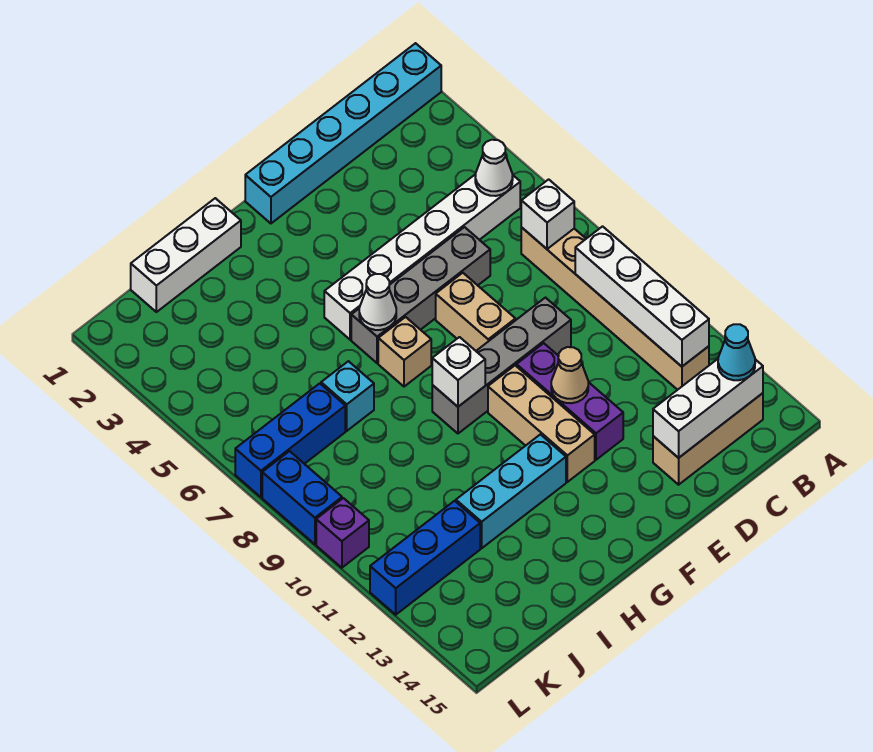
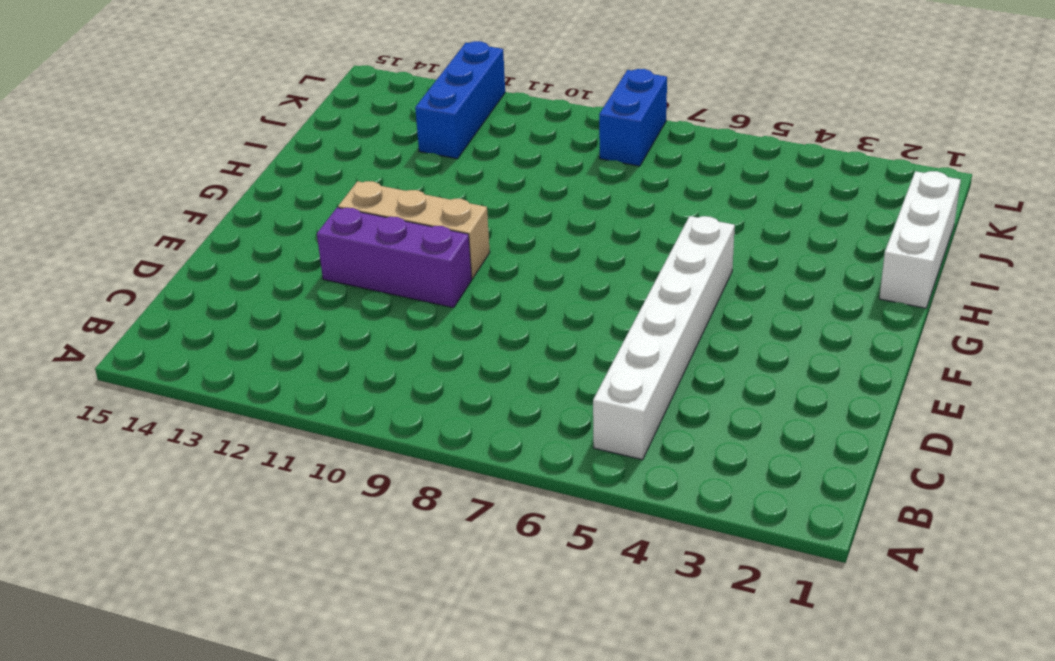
blue brick K8:L8 level 1 -> blue brick L8:L9 level 1
none -> cyan brick A1:F1 level 1
none -> tan brick B7:B12 level 1
none -> tan brick B14:D14 level 1

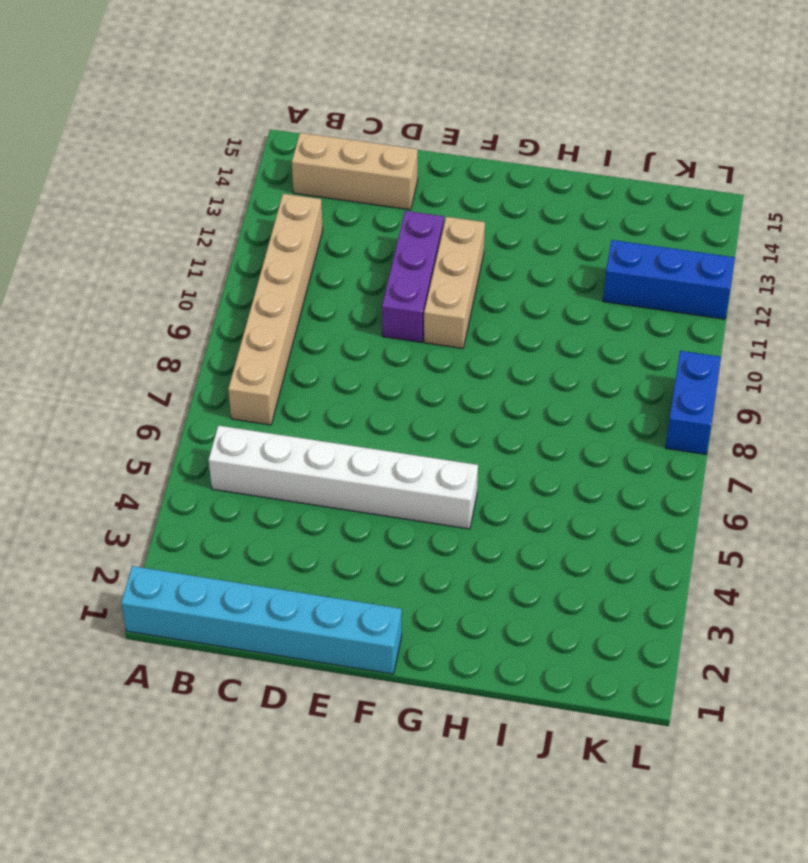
none -> grey brick D6:G6 level 1
none -> grey brick D9:G9 level 1
none -> tan brick E7:E8 level 1

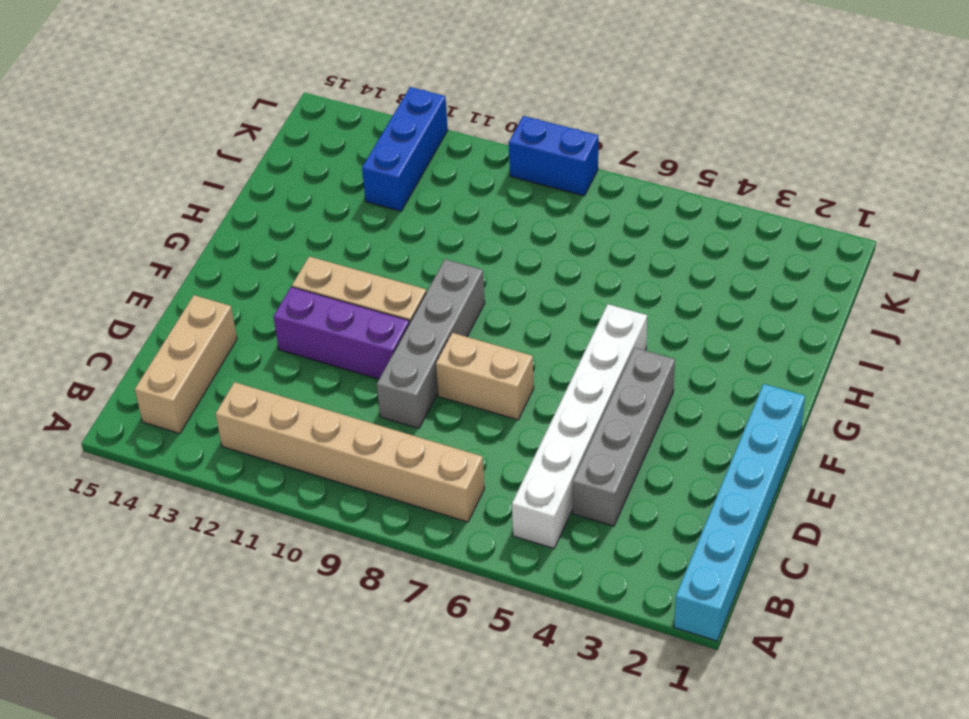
grey brick C4:F4 level 1 -> grey brick D6:G6 level 1
none -> tan brick G7 level 1
none -> cyan brick G12:I12 level 1
none -> white brick H1:J1 level 1

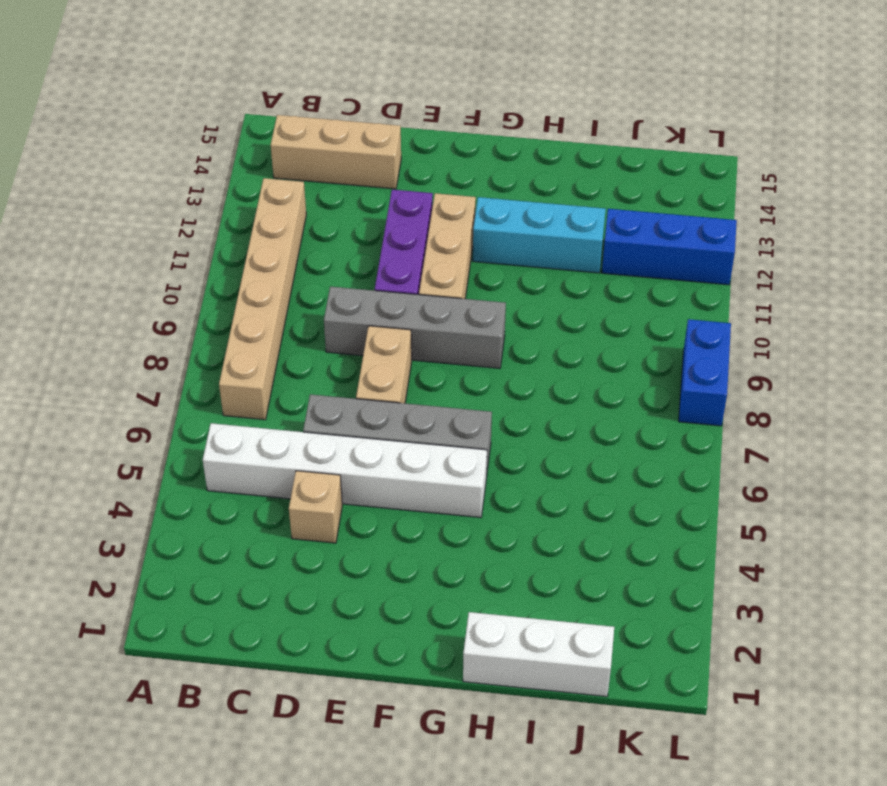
tan brick D4 level 1 -> tan brick G7 level 1
none -> cyan brick A1:F1 level 1
none -> cyan brick I7 level 1
none -> blue brick J7:L7 level 1

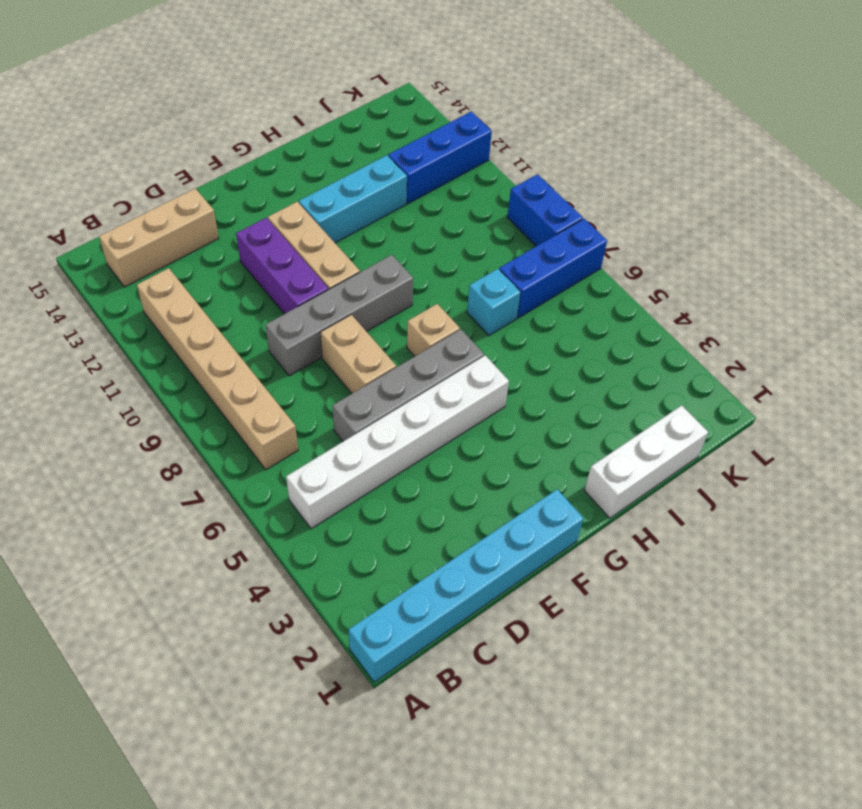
none -> purple brick L10 level 1
none -> white cone B5 level 2
none -> white brick B7 level 2

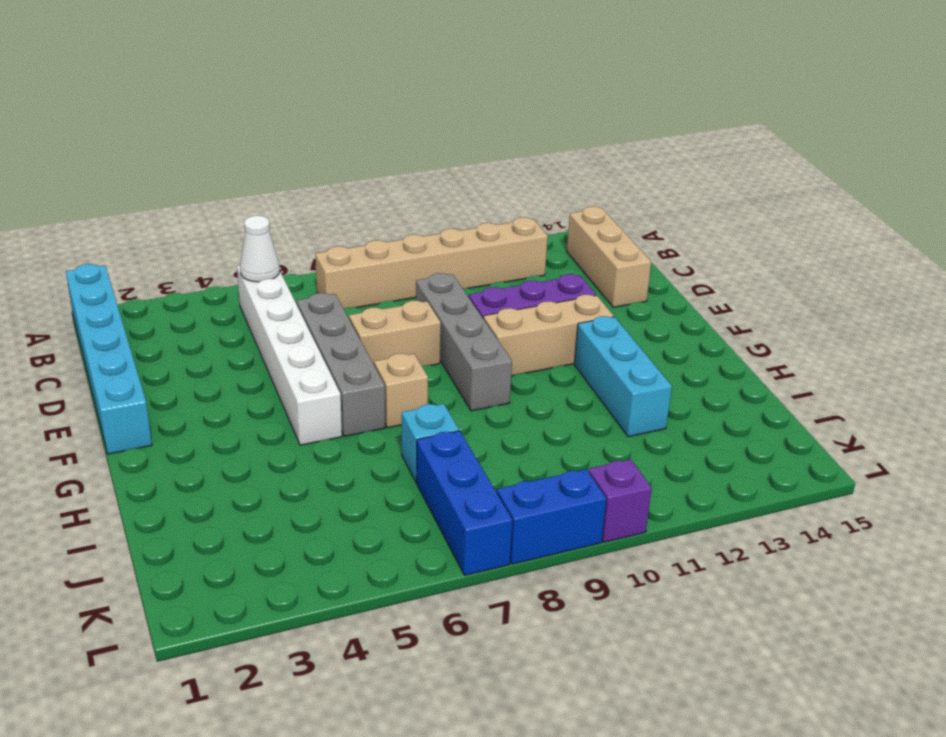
none -> white brick H1:J1 level 1
none -> blue brick J12:L12 level 1
none -> white brick B7 level 2

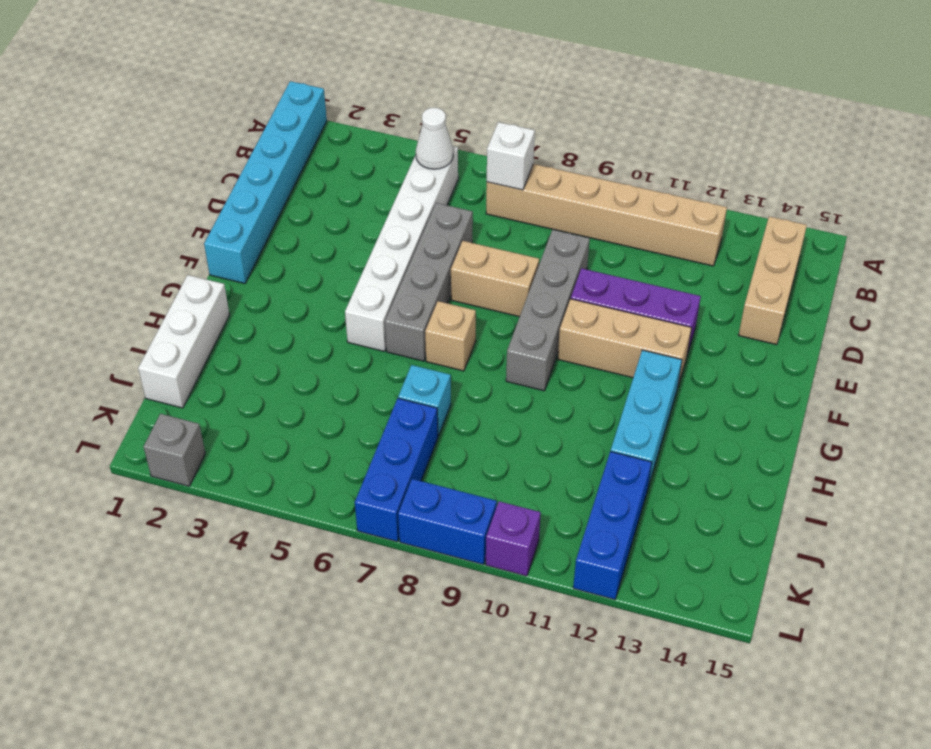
grey brick L2 level 1 -> none
none -> white brick B9:B12 level 2
none -> white brick B14:D14 level 2
none -> tan cone E11 level 2

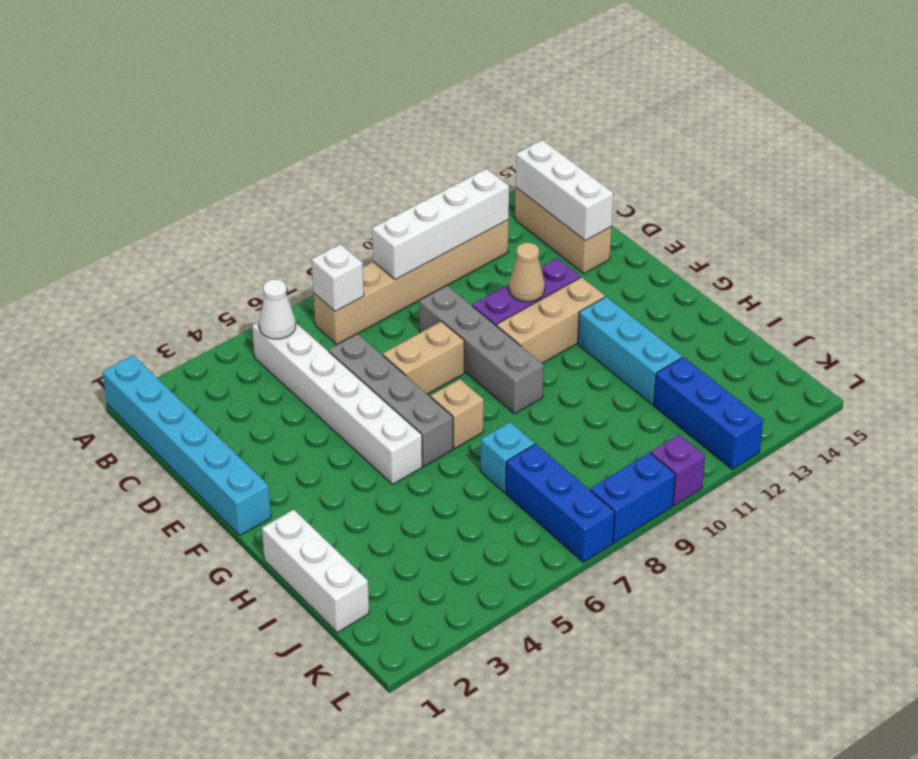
none -> white cone G6 level 2
none -> white brick G9 level 2
none -> cyan cone B14 level 3

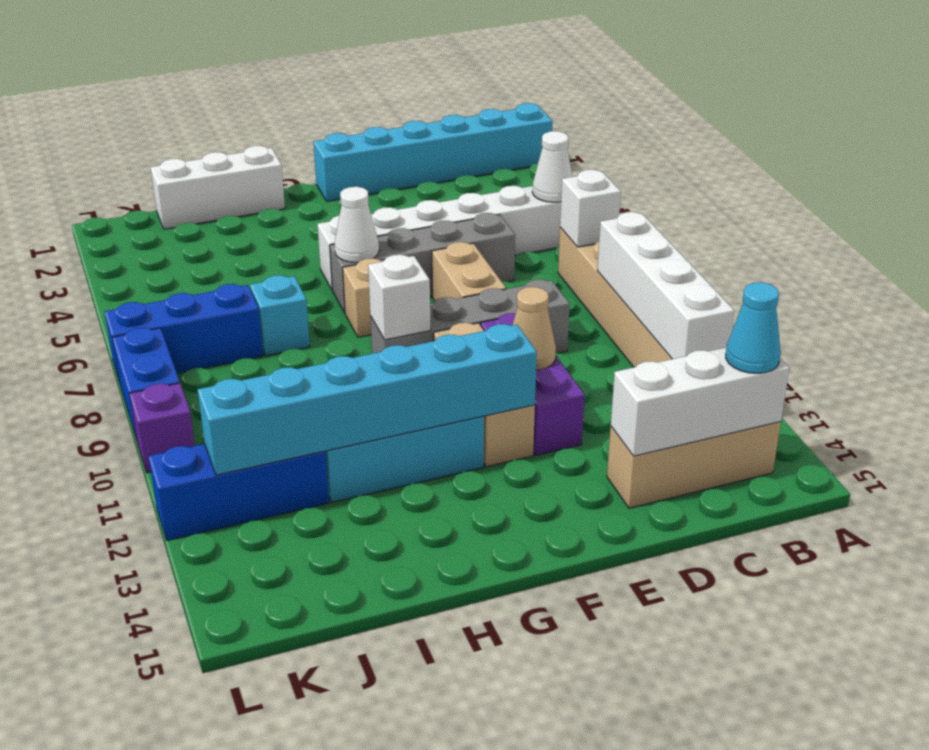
cyan brick F12:K12 level 2 -> none

